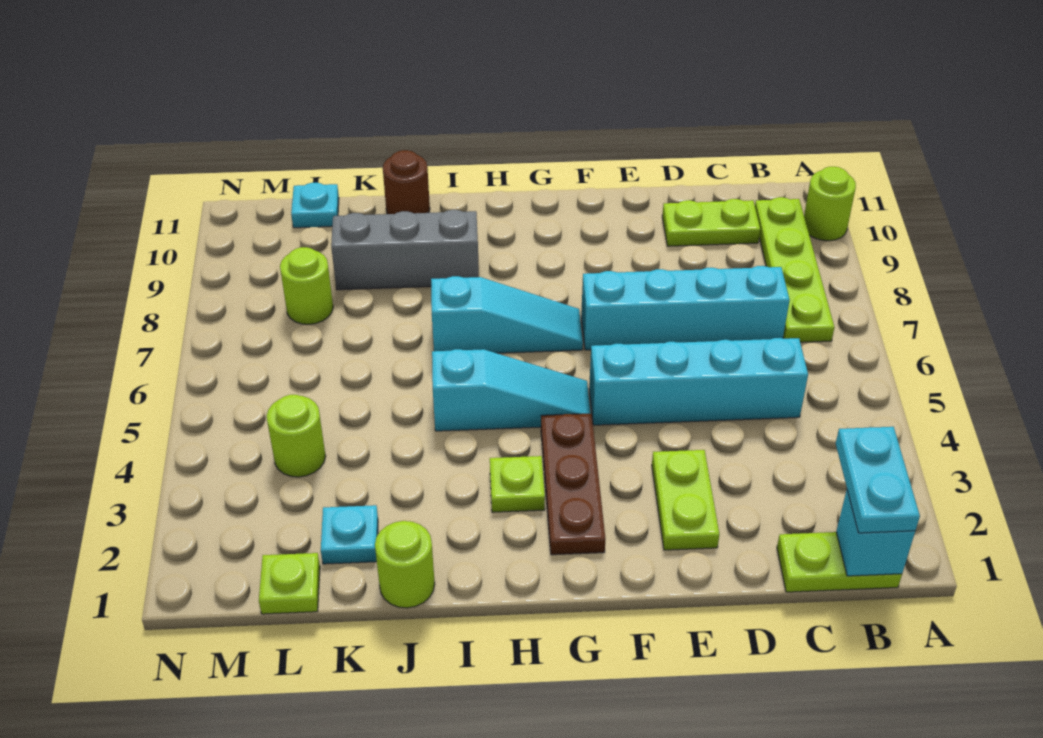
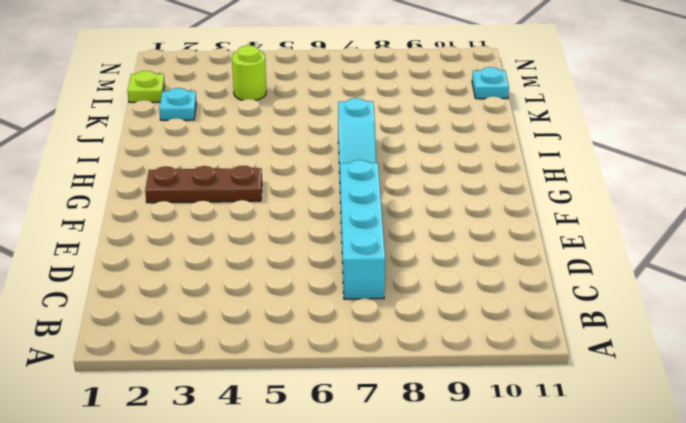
none -> lime round brick A10 level 1
none -> lime plate B1:C1 level 1
none -> lime plate B7:B10 level 1

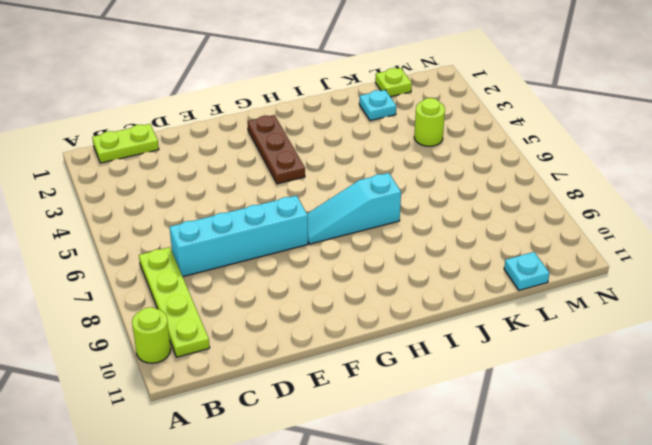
none -> cyan brick C5:F5 level 1
none -> lime plate C10:D10 level 1
none -> lime plate E2:E3 level 1

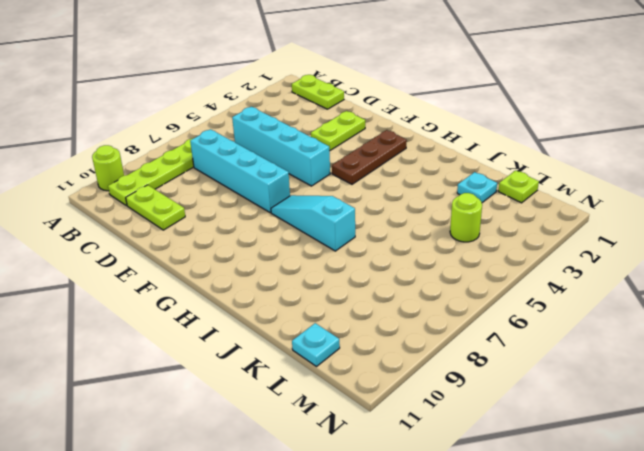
none -> cyan slope G5:I5 level 1 top I
none -> lime plate H3 level 1
none -> grey brick I9:K9 level 1

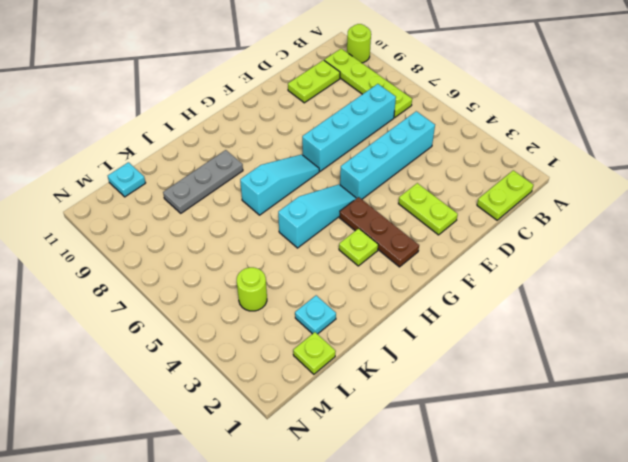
grey plate I9:K9 level 1 -> grey brick I9:K9 level 1
none -> lime round brick J1 level 1
none -> brown round brick J11 level 1
none -> lime round brick L8 level 1

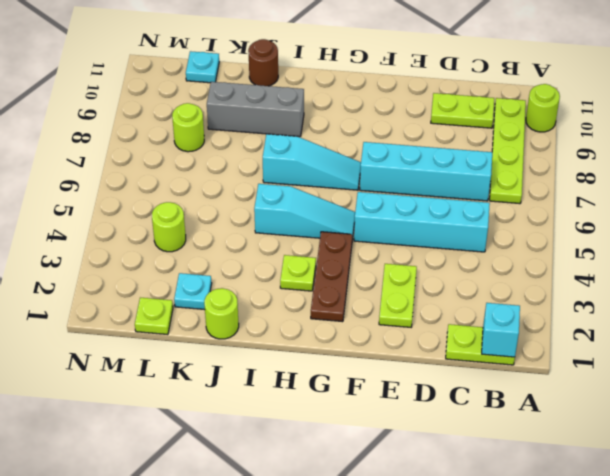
none -> cyan plate B1:B2 level 3

